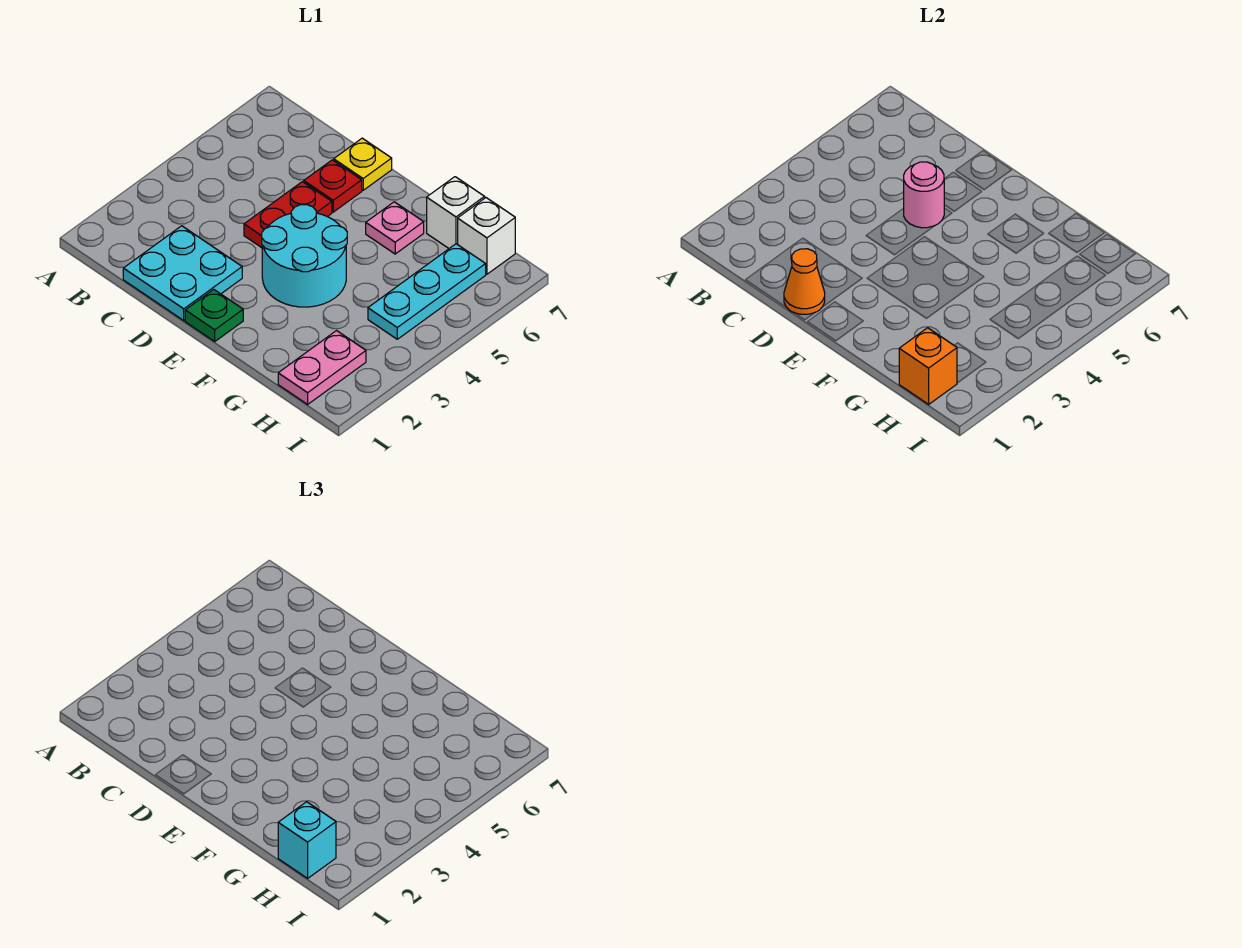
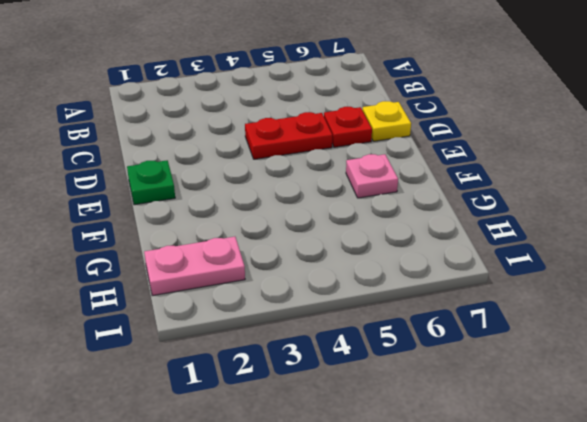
none -> cyan plate C1:D2 level 1
none -> cyan round brick E3:F4 level 1
none -> white brick G7 level 1

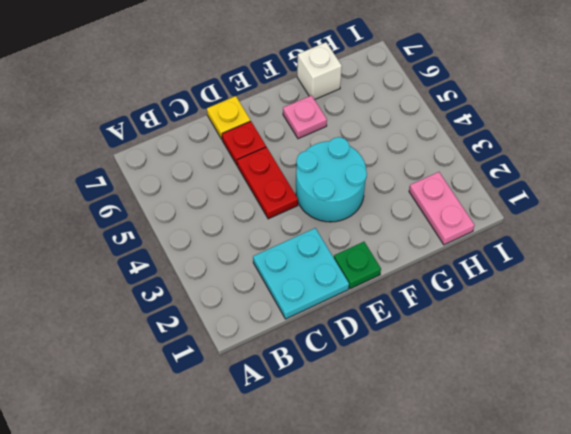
none -> cyan plate H4:H6 level 1
none -> white brick H7 level 1
none -> orange cone D1 level 2

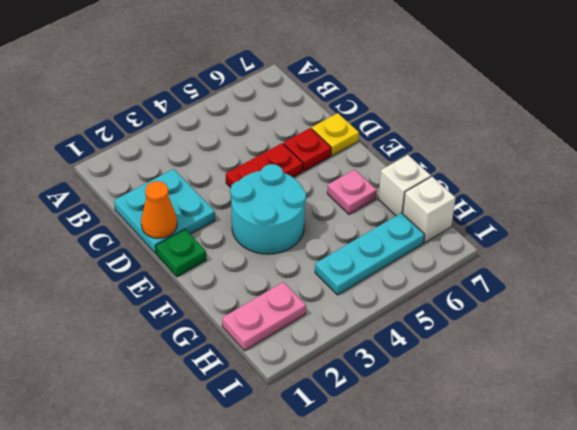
none -> pink round brick D5 level 2
none -> orange brick H1 level 2
none -> cyan brick H1 level 3

